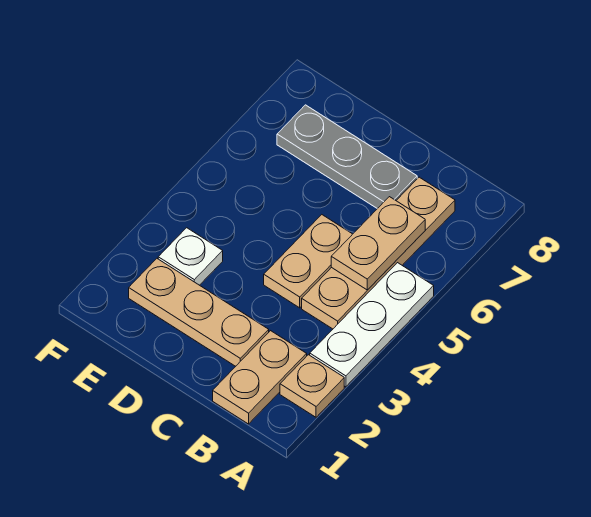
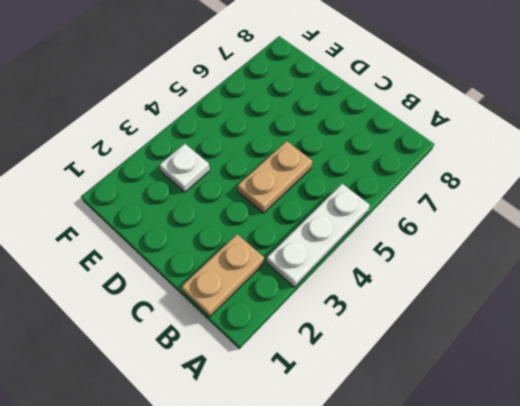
none -> tan plate A2 level 1
none -> tan plate B4:B7 level 1

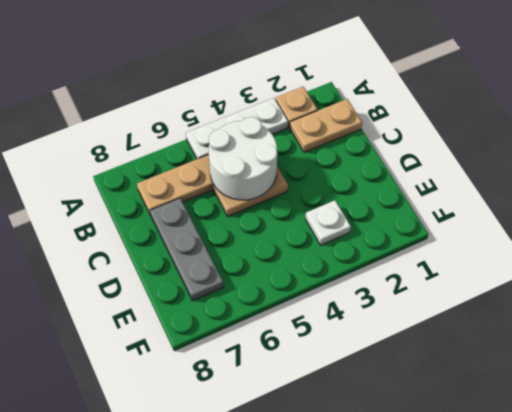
white round brick B4:C5 level 2 -> tan plate B5:B6 level 2
none -> tan plate C2:E2 level 1

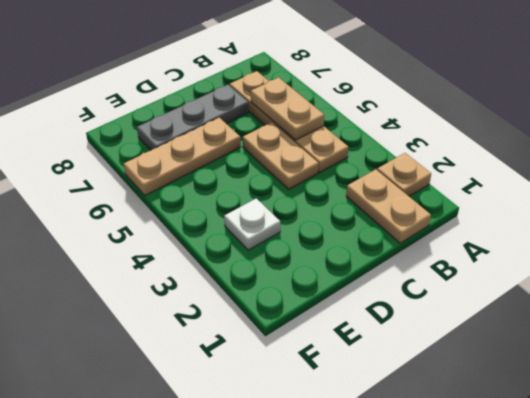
tan plate D6:F6 level 1 -> tan plate C2:E2 level 1
none -> white plate A3:A5 level 1

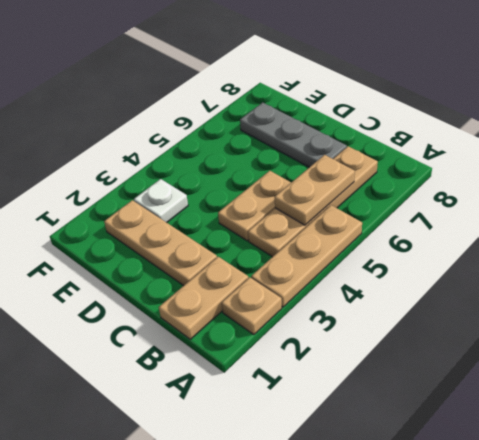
tan plate A3:A5 level 1 -> white plate A3:A5 level 1

